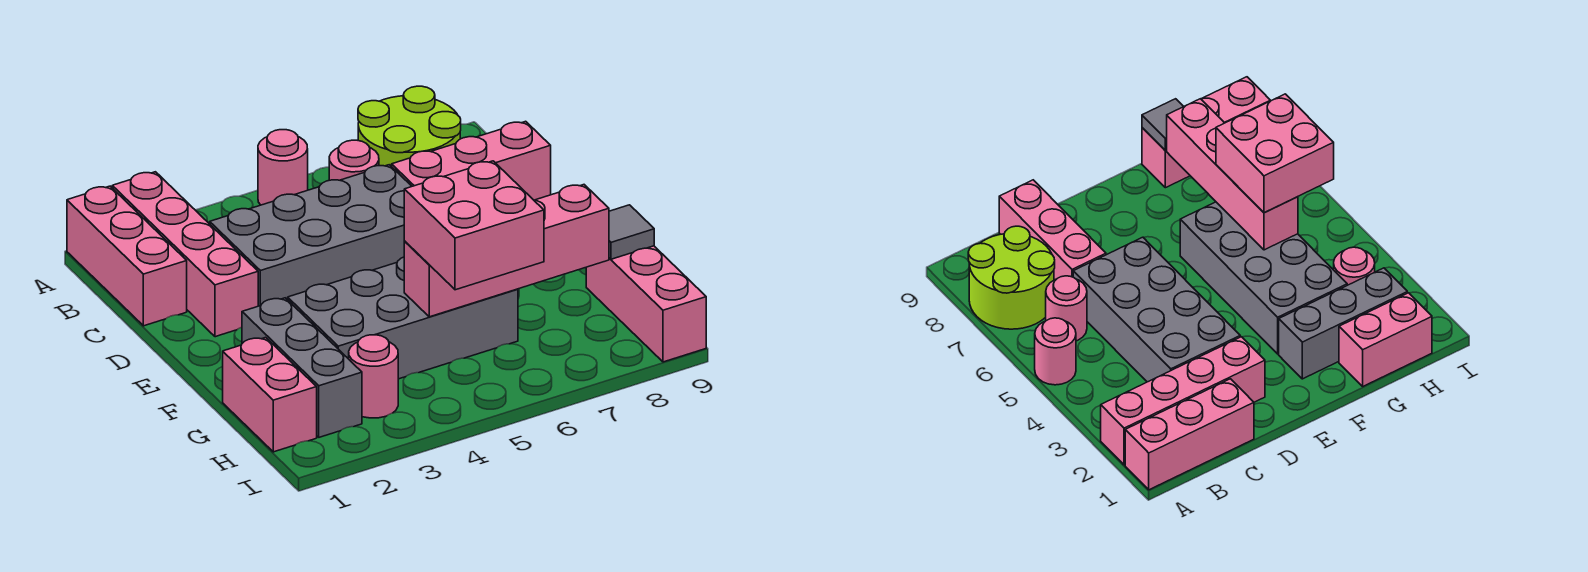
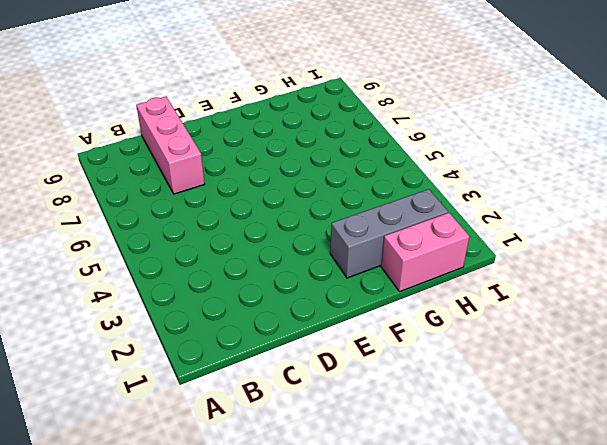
none -> pink brick A1:C1 level 1
none -> pink brick A2:D2 level 1
none -> pink round brick A5 level 1

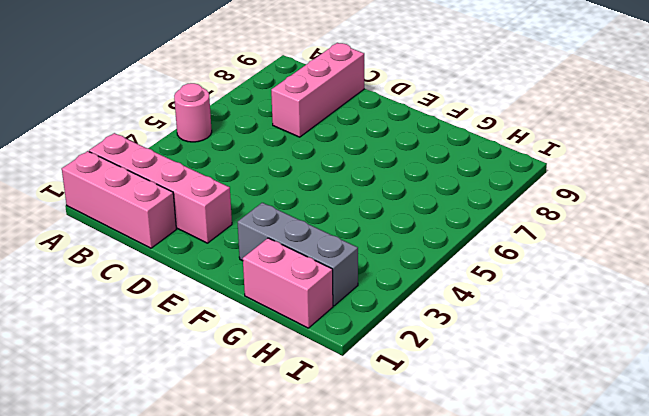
none -> lime round brick A7:B8 level 1
none -> pink round brick B6 level 1
none -> grey brick C3:D6 level 1

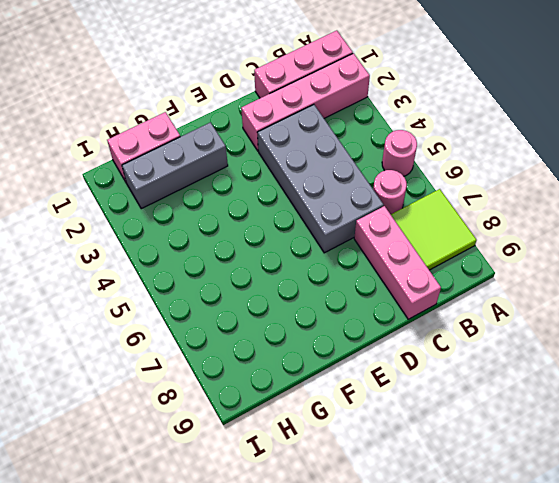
lime tile A7:B8 level 1 -> lime round brick A7:B8 level 1
none -> grey brick F3:G6 level 1
none -> pink brick G9:I9 level 1
none -> pink round brick H3 level 1

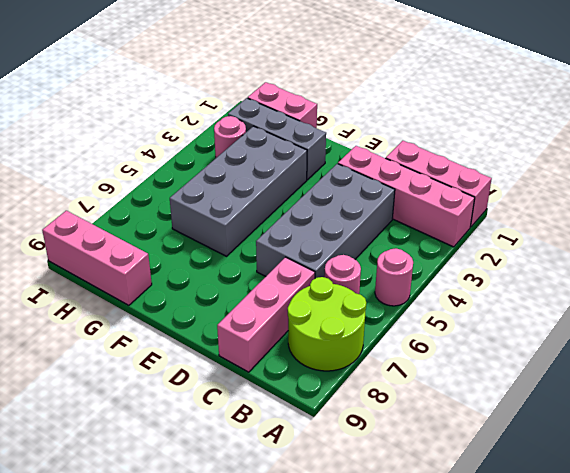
none -> pink brick G5:G8 level 2
none -> grey tile G9 level 2
none -> pink brick G5:H6 level 3

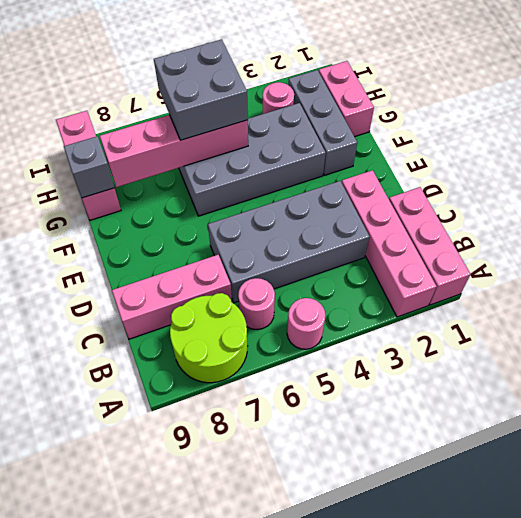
grey brick G5:H6 level 3 -> pink brick G5:H6 level 3
grey brick G9 level 2 -> grey tile G9 level 2

